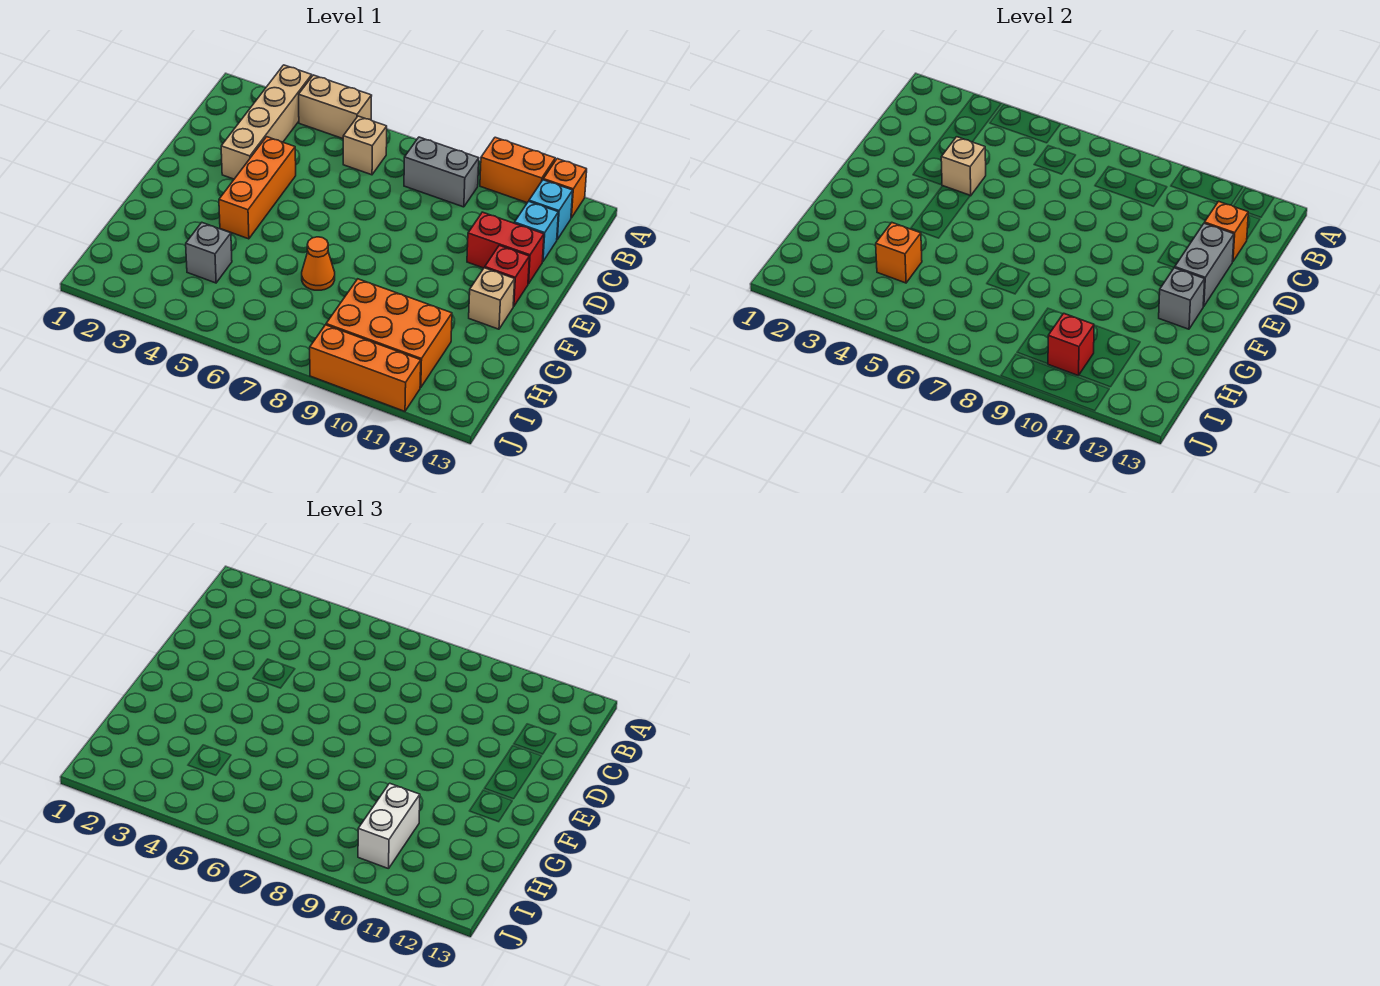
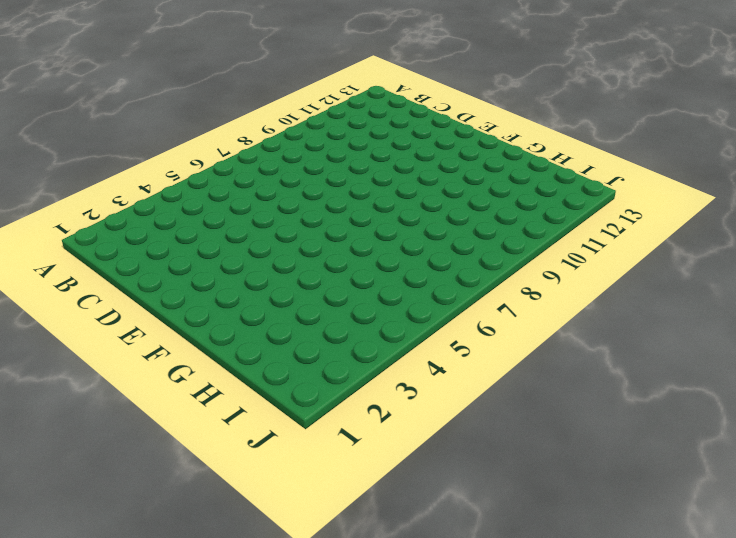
none -> tan brick A3:D3 level 1
none -> tan brick A4:A5 level 1
none -> orange brick A10:A11 level 1

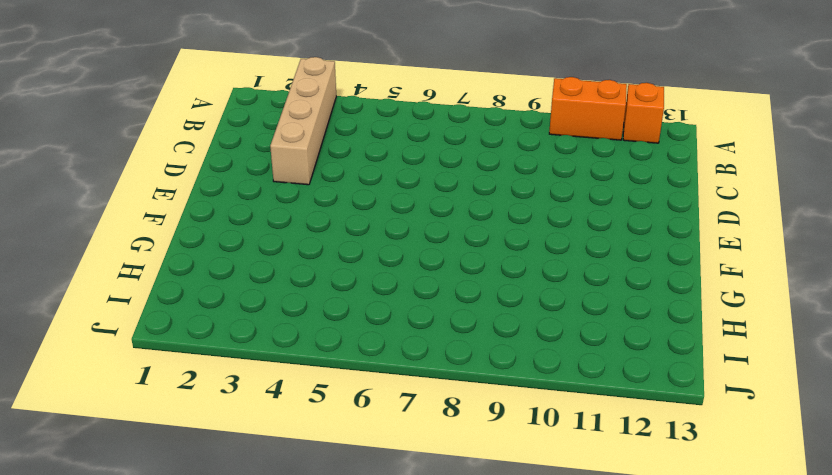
none -> tan brick A4:A5 level 1
none -> tan brick B6 level 1
none -> grey brick B8:B9 level 1

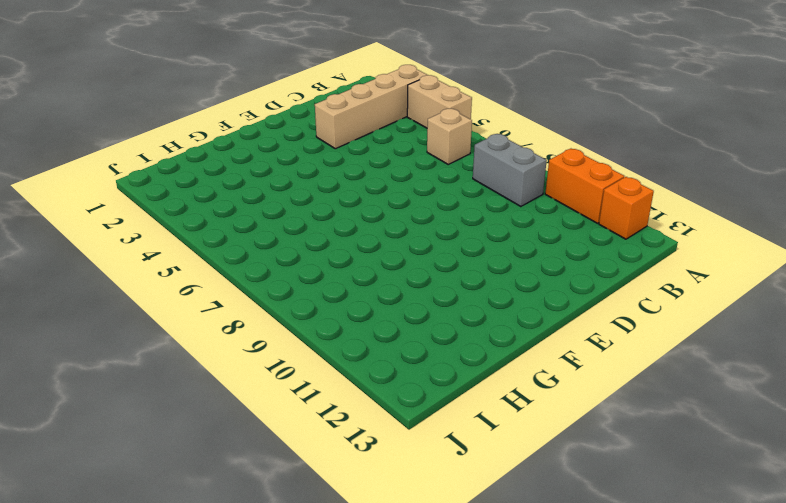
none -> cyan brick B12 level 1
none -> cyan brick C12 level 1
none -> orange brick D4:F4 level 1

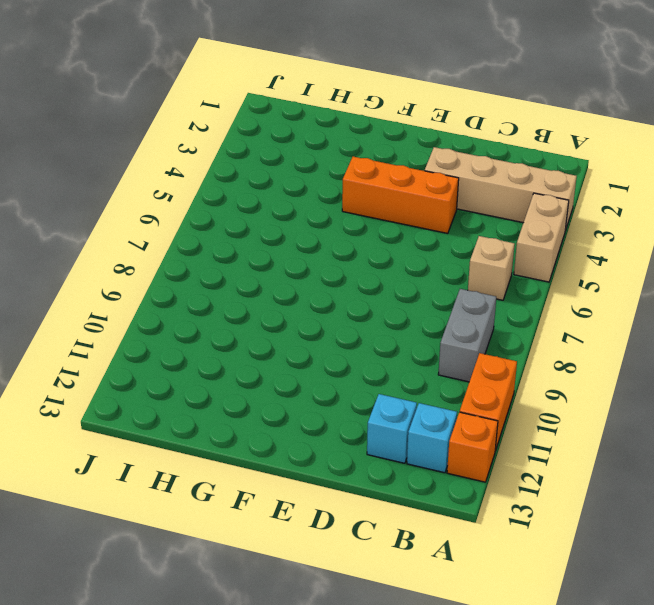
none -> red brick D11:D12 level 1
none -> red brick E12 level 1
none -> tan brick F12 level 1

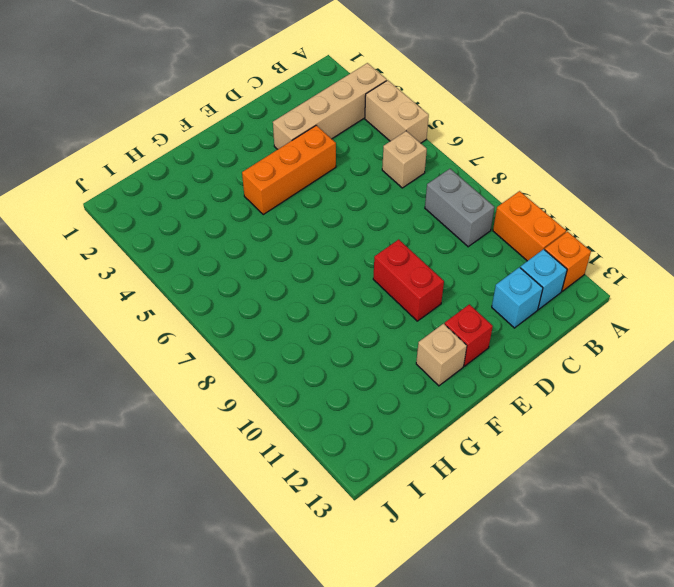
red brick E9:E10 level 1 -> red brick D11:D12 level 1
none -> orange cone G7 level 1
none -> grey brick H4 level 1
none -> orange brick H9:I11 level 1

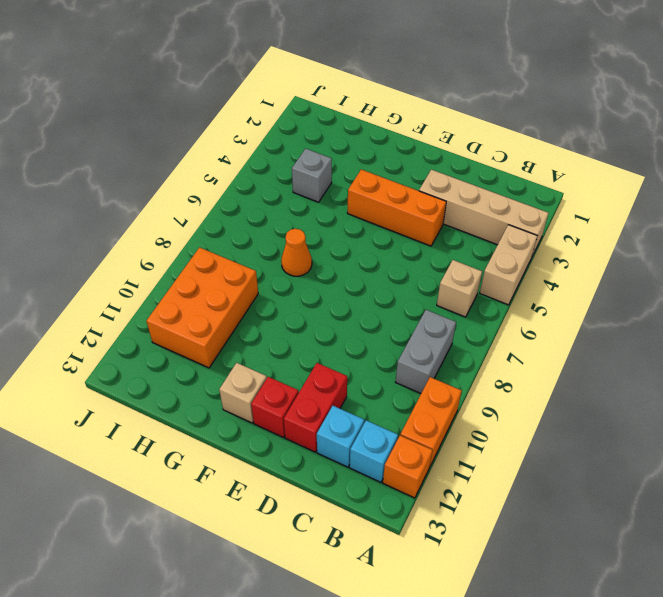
none -> orange brick J9:J11 level 1
none -> orange brick C12 level 2
none -> tan brick D4 level 2

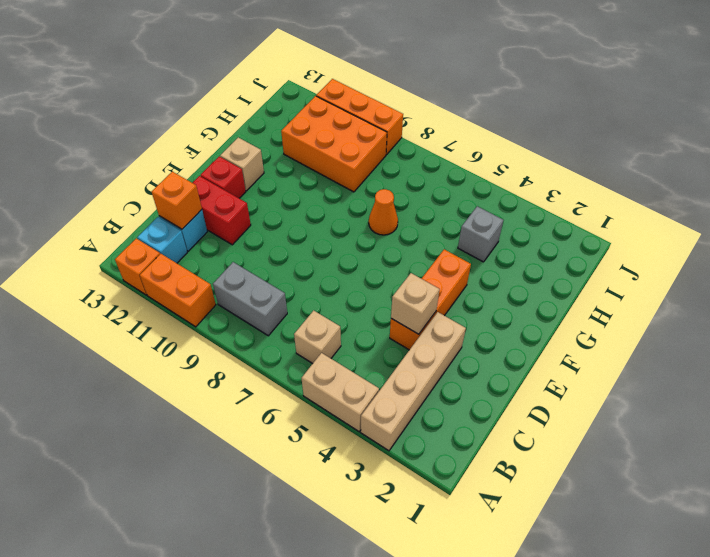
none -> grey brick D12:E12 level 2
none -> grey brick F12 level 2
none -> orange brick H4 level 2

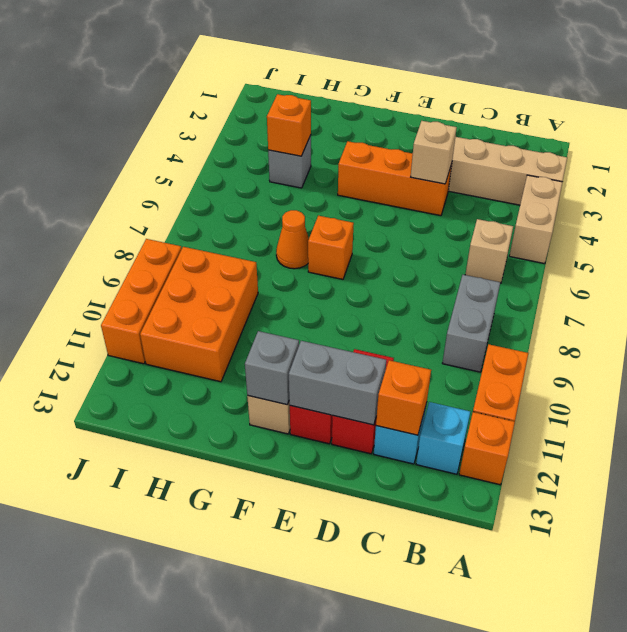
orange brick F7 level 1 -> none
none -> red brick I10 level 2
none -> white brick H10:I10 level 3

